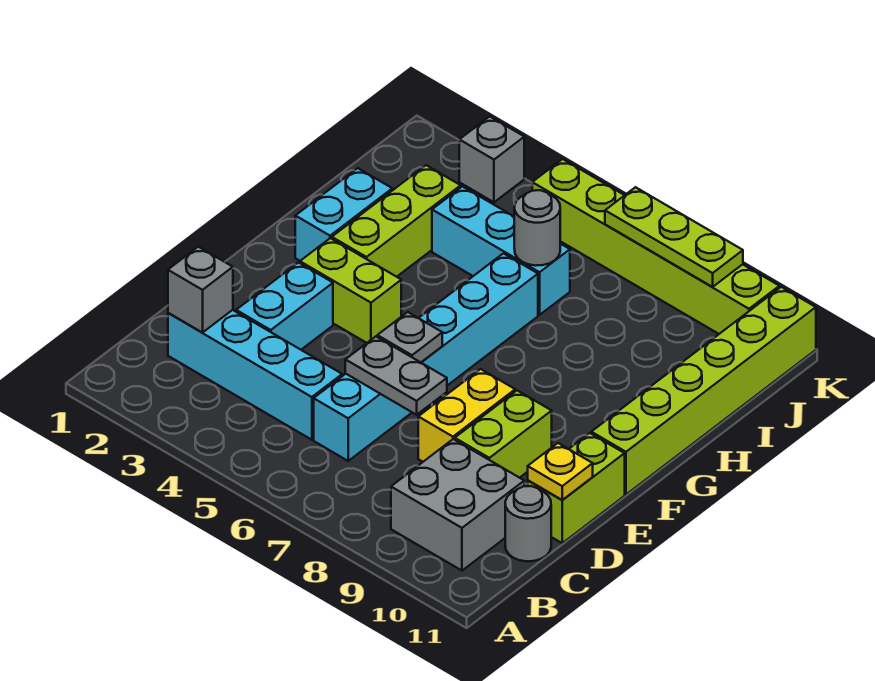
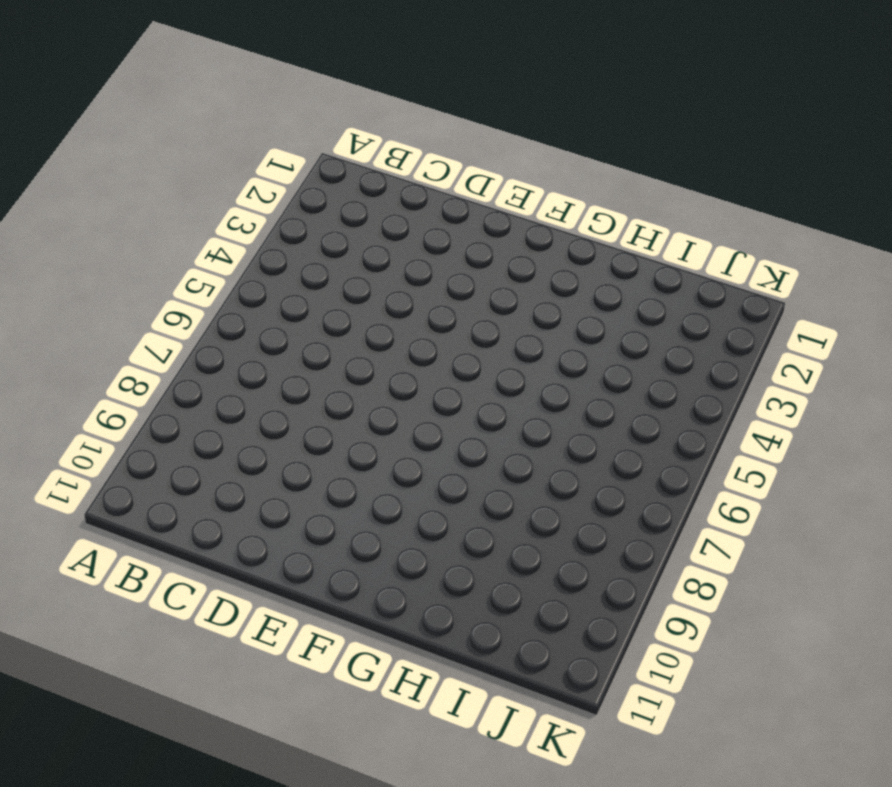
none -> grey brick B9:C10 level 1
none -> cyan brick C2:C5 level 1
none -> cyan brick C6:H6 level 1

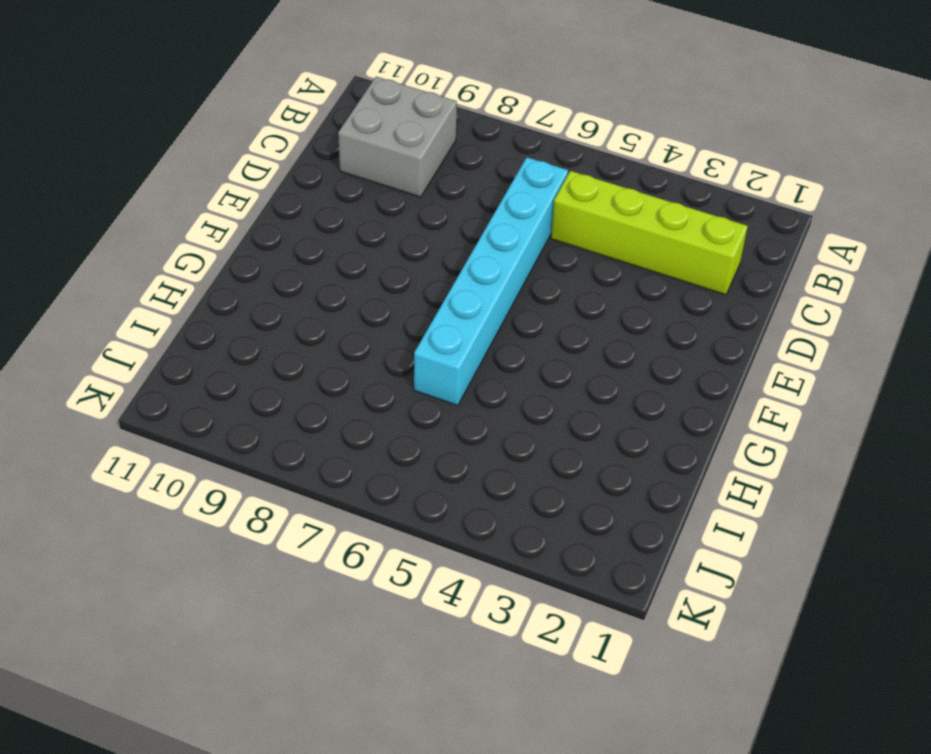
lime brick C2:C5 level 1 -> cyan brick C2:C5 level 1
none -> grey round brick C11 level 1
none -> cyan brick D3:E3 level 1
none -> yellow brick D8:E8 level 1

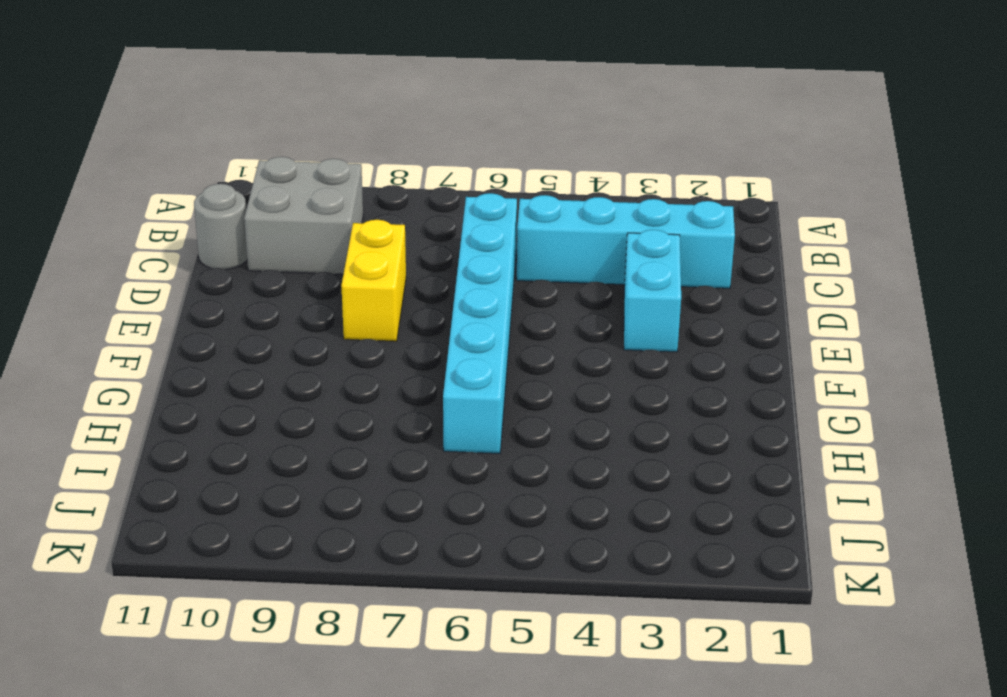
none -> lime brick D9:E9 level 1
none -> lime brick D11:E11 level 1
none -> lime brick F3:F4 level 1

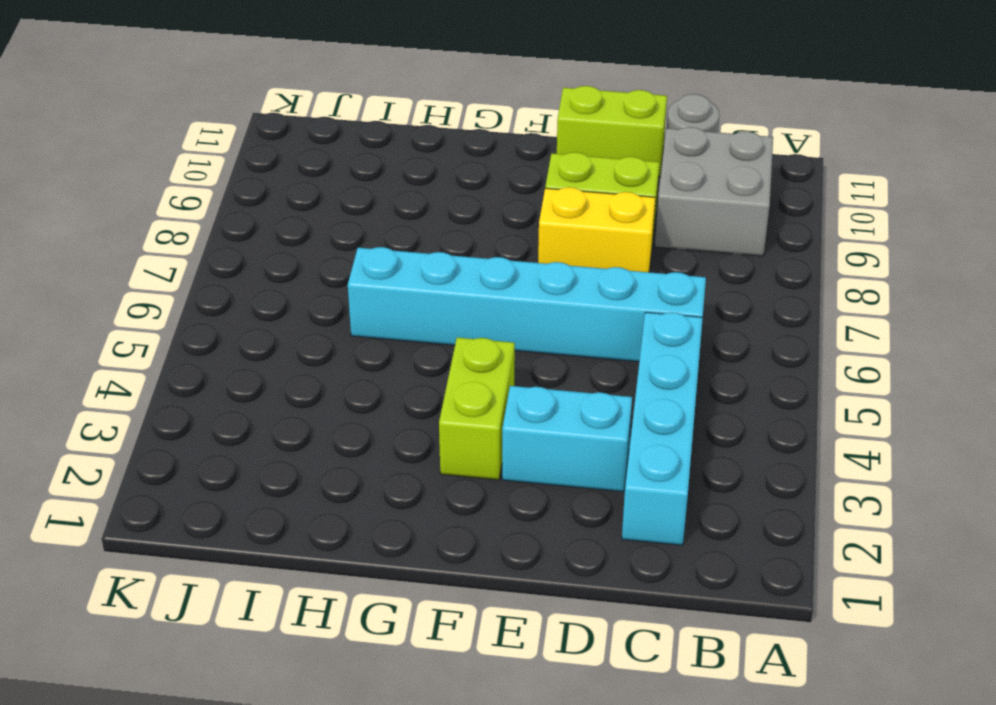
none -> lime brick F11:K11 level 1
none -> cyan brick G2:H2 level 1
none -> lime brick G3:I3 level 1

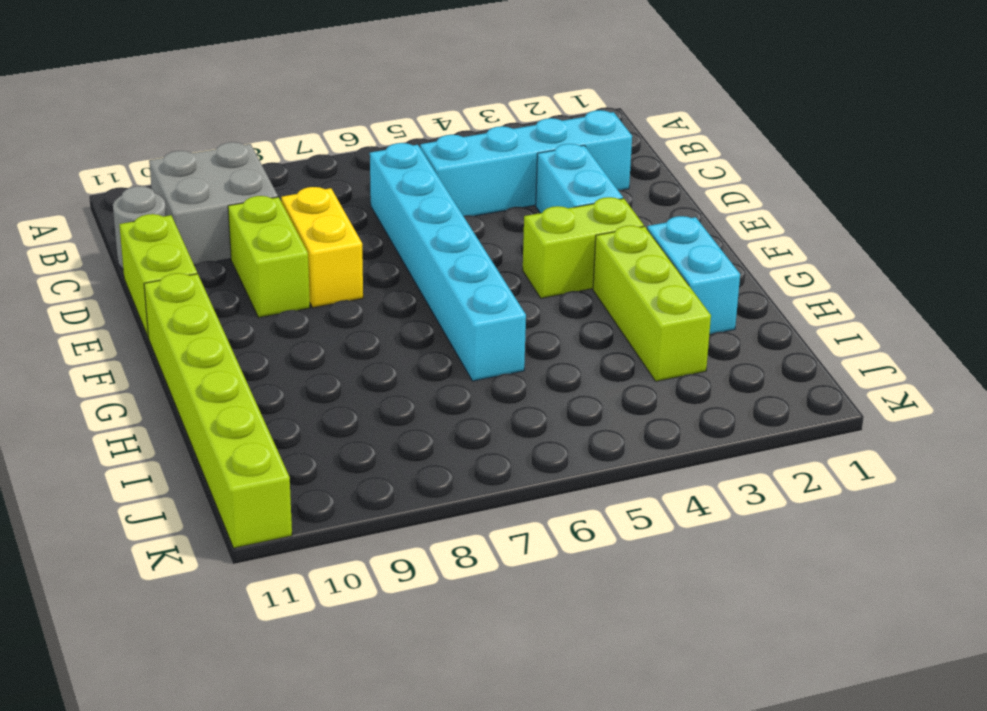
none -> cyan brick I4:I6 level 1
none -> grey brick K3 level 1
none -> lime brick K5:K10 level 1

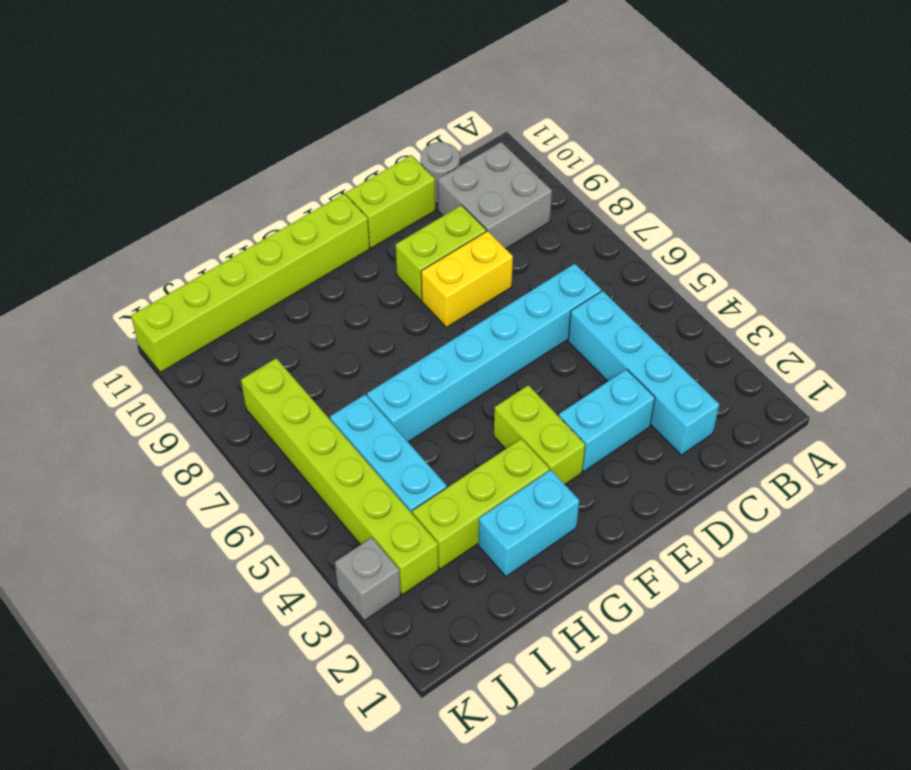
lime brick J3:J8 level 1 -> lime brick K5:K10 level 1
none -> grey brick C2 level 2
none -> grey plate D6:D7 level 2
none -> yellow plate D11 level 2

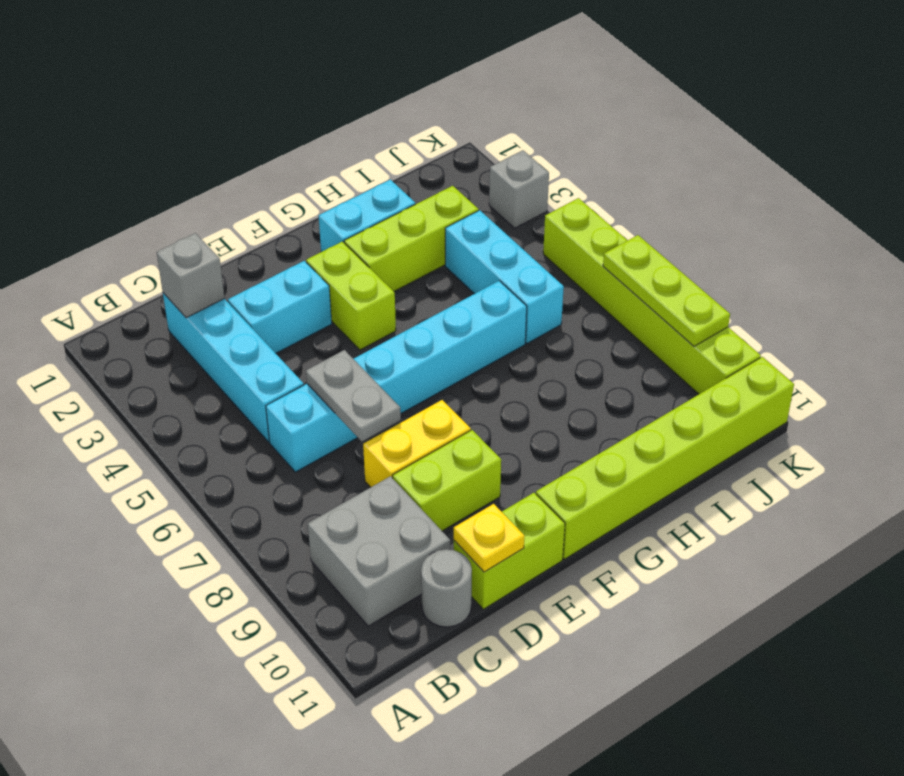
none -> grey plate E6 level 2
none -> grey round brick I6 level 2

